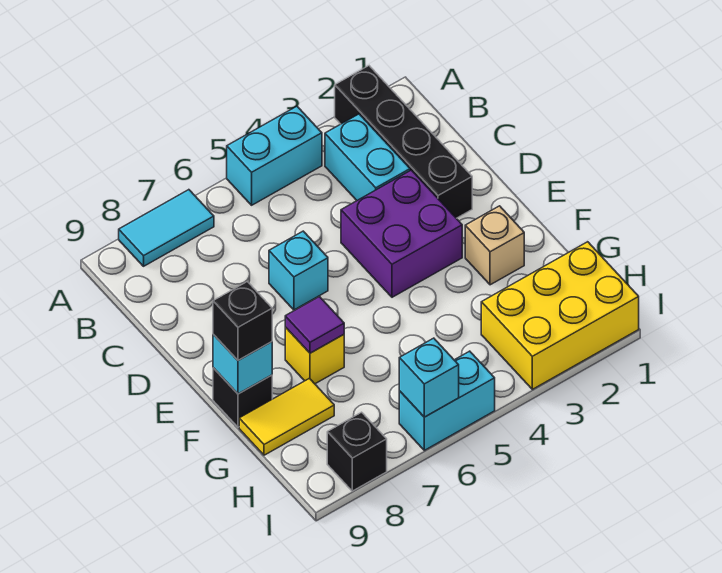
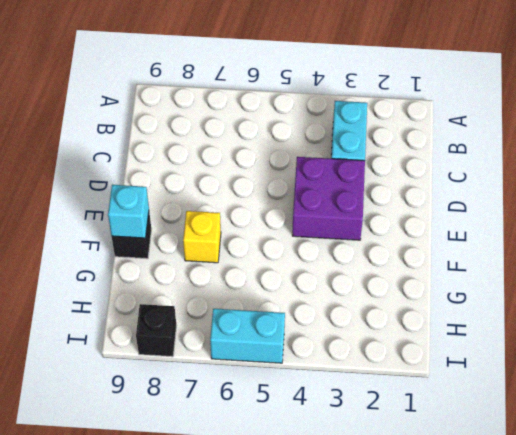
none -> black brick A2:D2 level 1
none -> cyan brick A4:A5 level 1
none -> cyan tile A7:A8 level 1

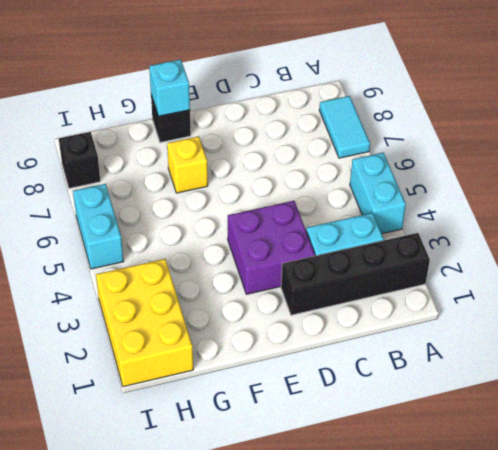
none -> cyan brick D6 level 1
none -> tan brick F2 level 1
none -> yellow tile G8:G9 level 1

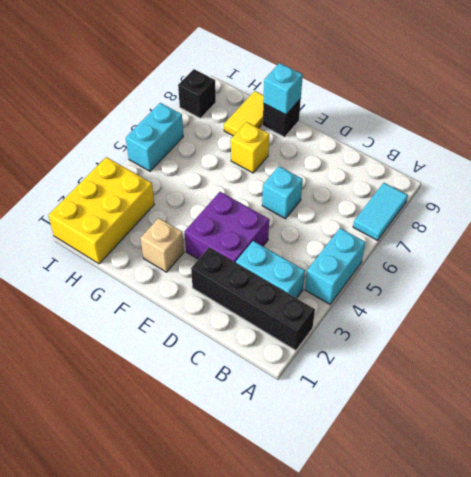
none -> purple tile F7 level 2
none -> cyan brick I6 level 2
none -> black brick F9 level 3

